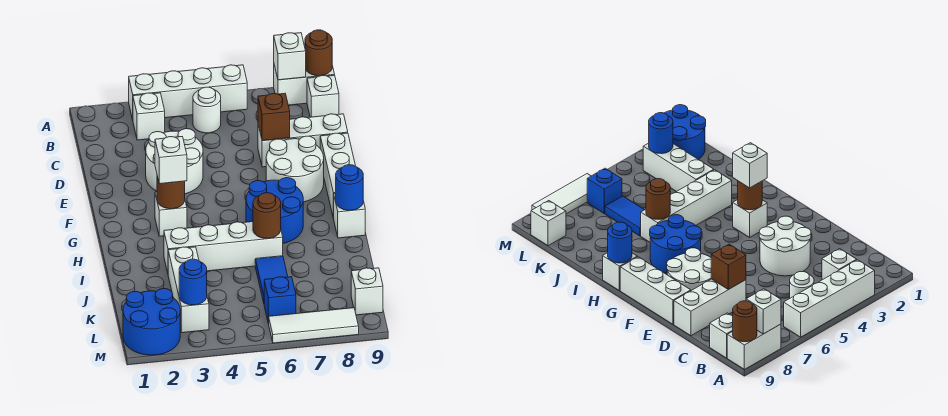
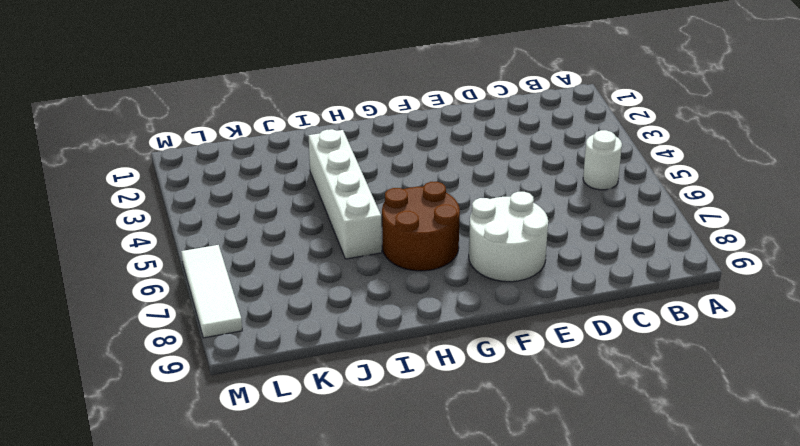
brown round brick G6:H7 level 1 -> blue round brick G6:H7 level 1
none -> white brick A3:A6 level 1
none -> white brick A8:A9 level 1
none -> white brick B3 level 1

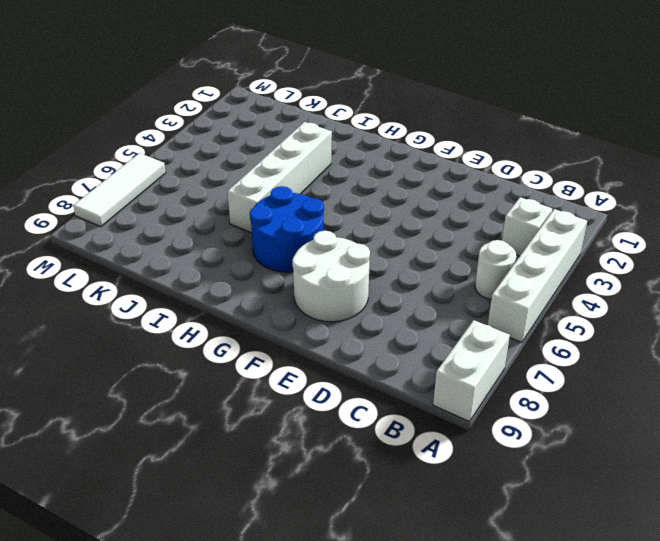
none -> white brick B9 level 1
none -> white round brick D3:E4 level 1
none -> white brick D7:D9 level 1

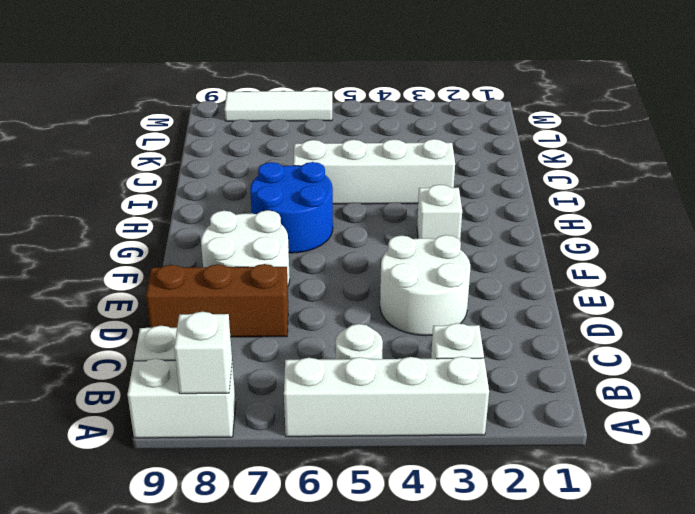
brown brick D7:D9 level 1 -> white brick D7:D9 level 1
none -> white brick E9:G9 level 1
none -> white brick H9 level 1
none -> white brick J3:L3 level 1

